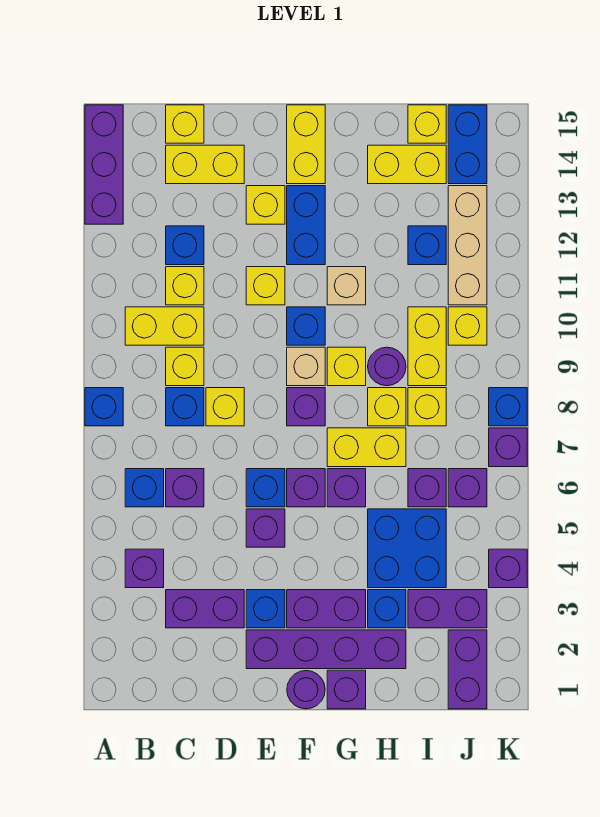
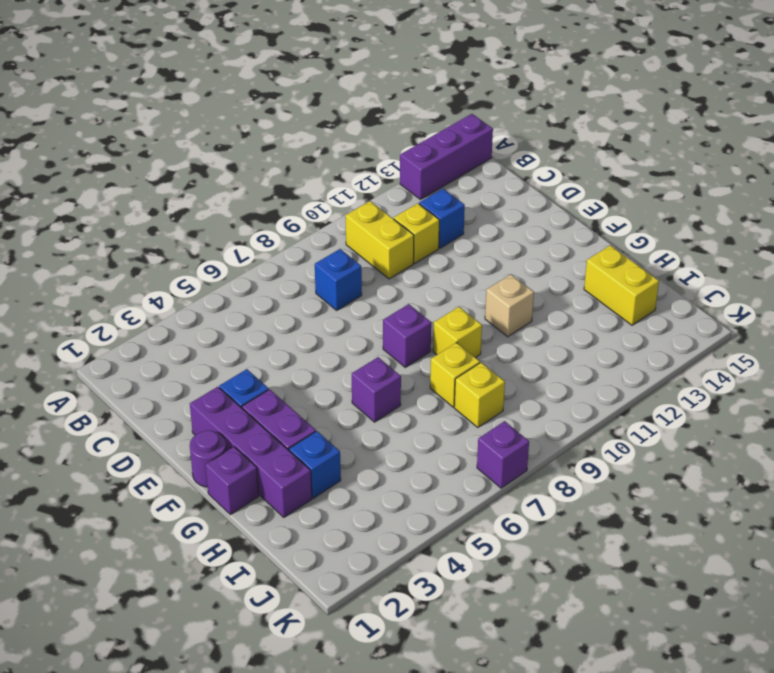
none -> blue brick A8 level 1
none -> purple brick B4 level 1
none -> blue brick B6 level 1
none -> purple brick C3:D3 level 1

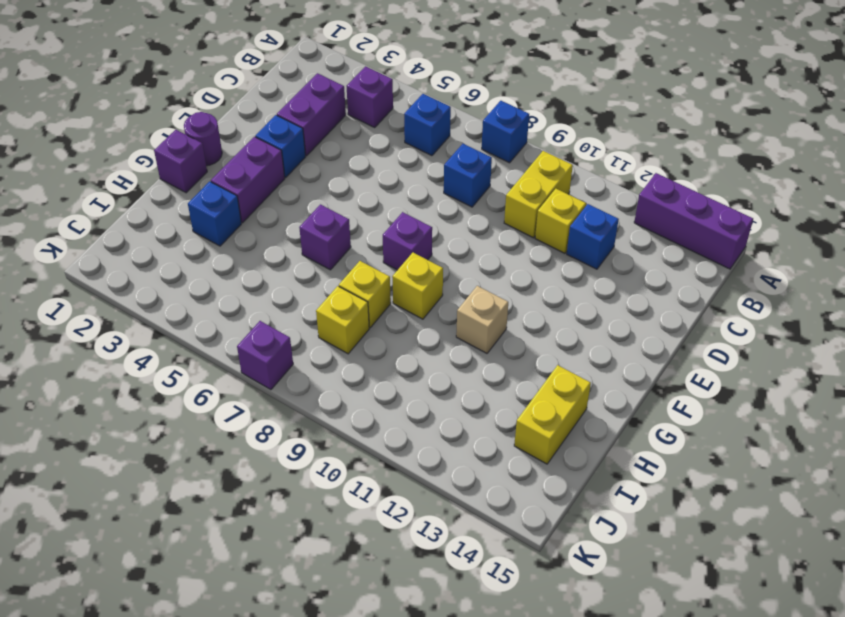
none -> purple brick C6 level 1
none -> yellow brick C9 level 1
none -> yellow brick C14:D14 level 1
none -> yellow brick C15 level 1

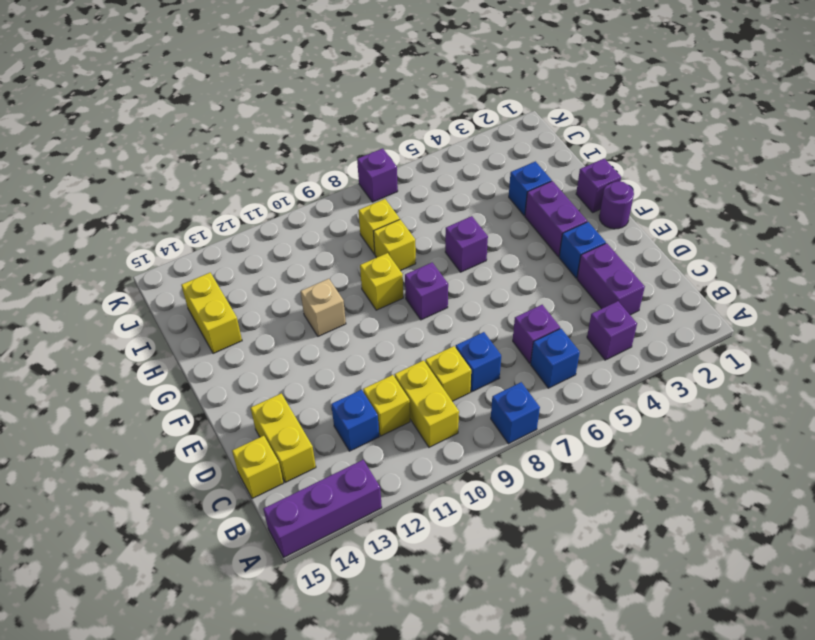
none -> yellow brick D8 level 1
none -> purple brick E2:H2 level 1
none -> purple brick E5 level 1
none -> blue brick E6 level 1

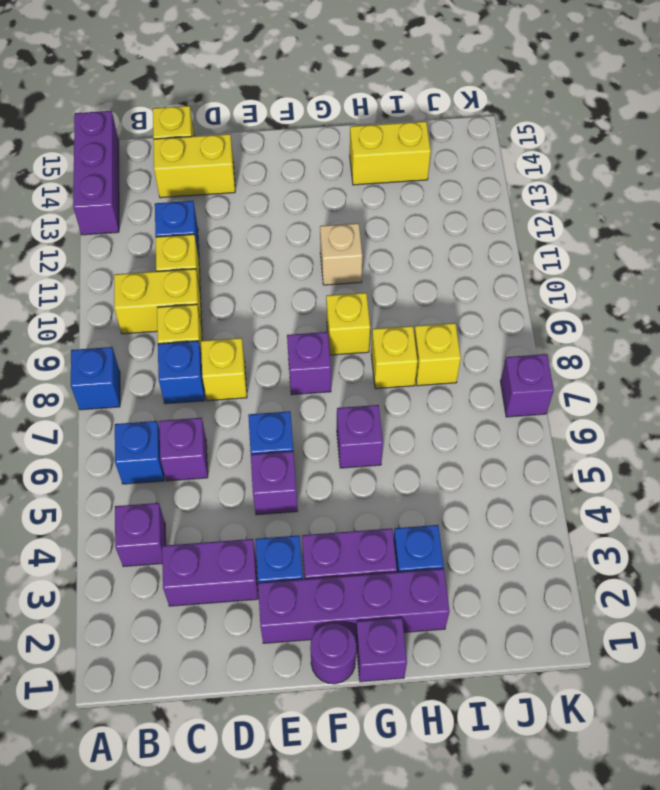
none -> yellow brick E11 level 1
none -> yellow brick E13 level 1
none -> purple brick F6 level 1
none -> tan brick F9 level 1

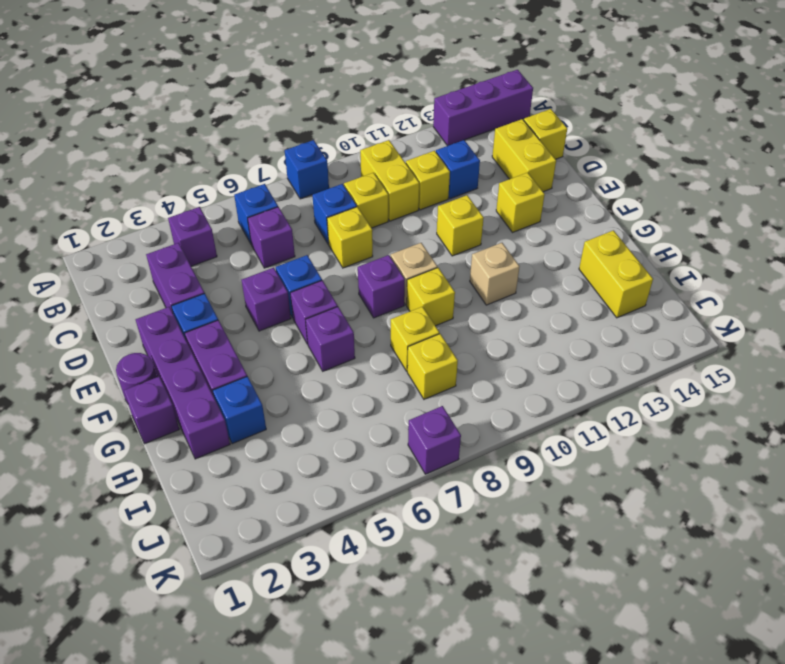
none -> blue brick F10 level 1
none -> blue brick F12:F13 level 1
none -> yellow brick F14:F15 level 1
none -> yellow brick G7:H7 level 1

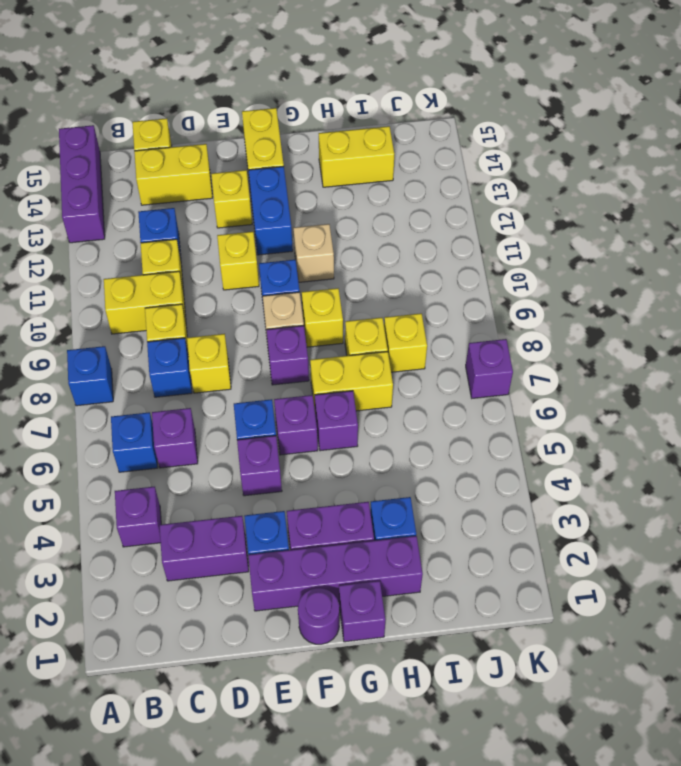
none -> blue brick H4:I5 level 1
none -> purple round brick H9 level 1
none -> purple brick I3:J3 level 1
none -> purple brick I6 level 1

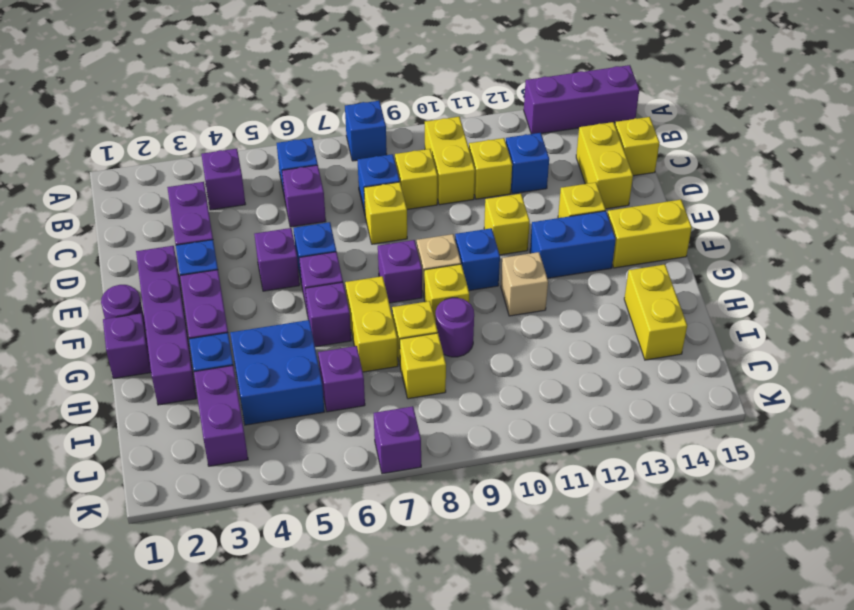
none -> yellow brick I9:I10 level 1
none -> blue brick I12 level 1
none -> yellow brick I15 level 1
none -> purple brick J1:J2 level 1

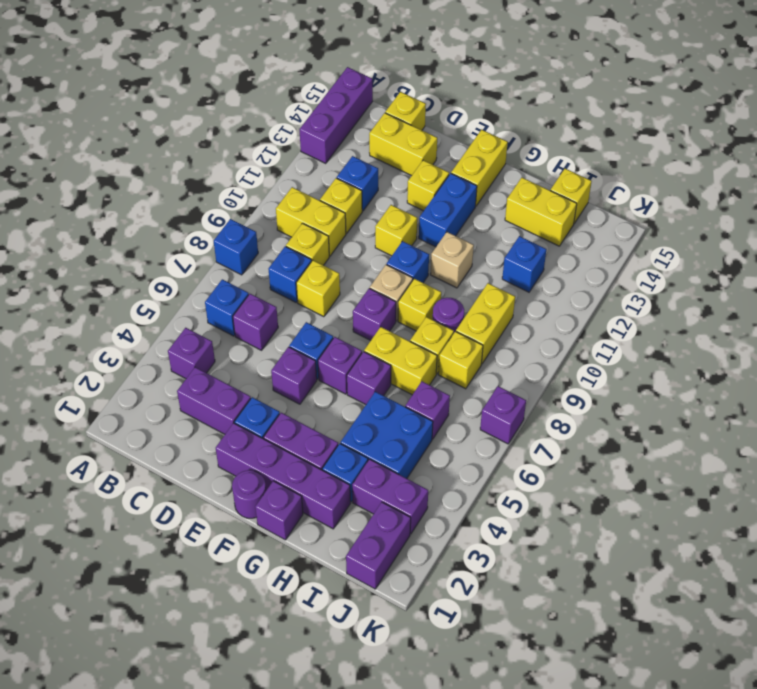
none -> purple brick J6 level 1
none -> yellow brick J10 level 1
none -> tan brick J11:J13 level 1
none -> blue brick J14:J15 level 1

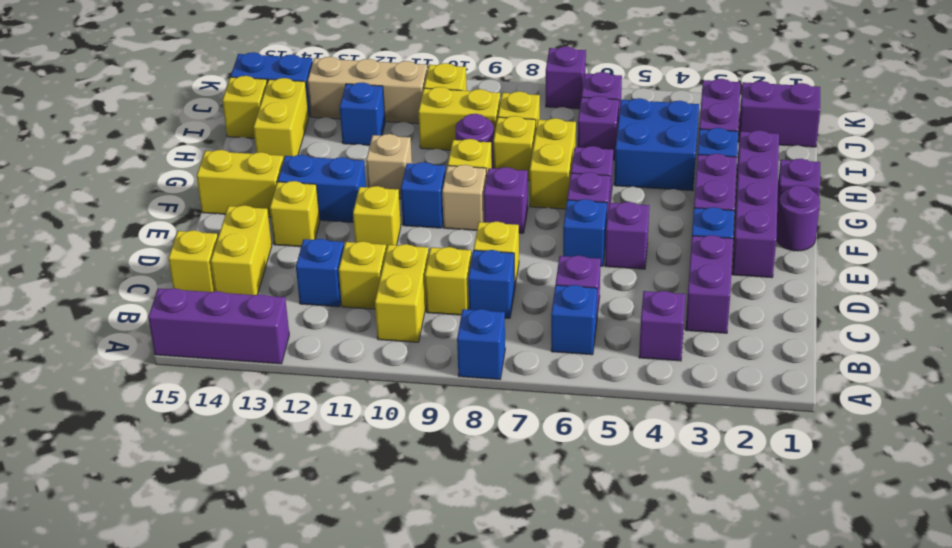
none -> purple brick K4 level 1
none -> blue brick K8 level 1

